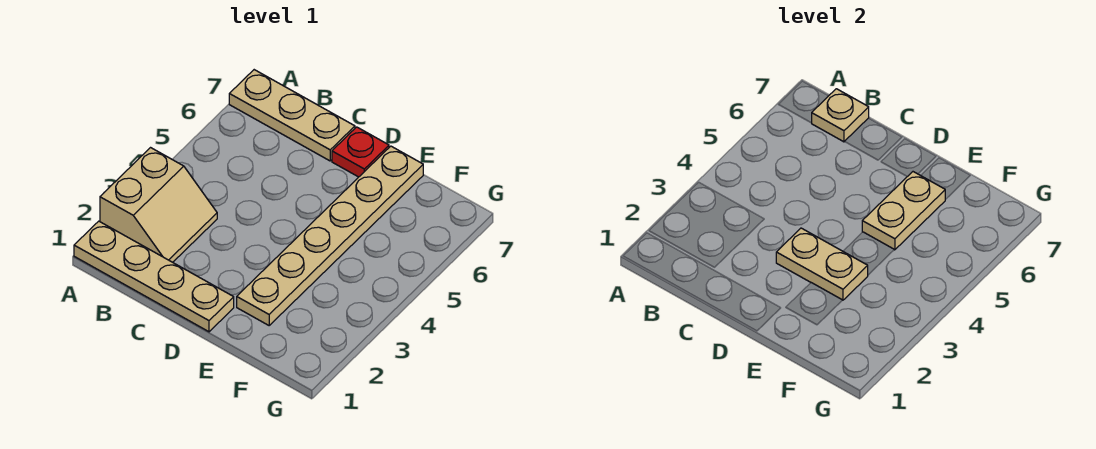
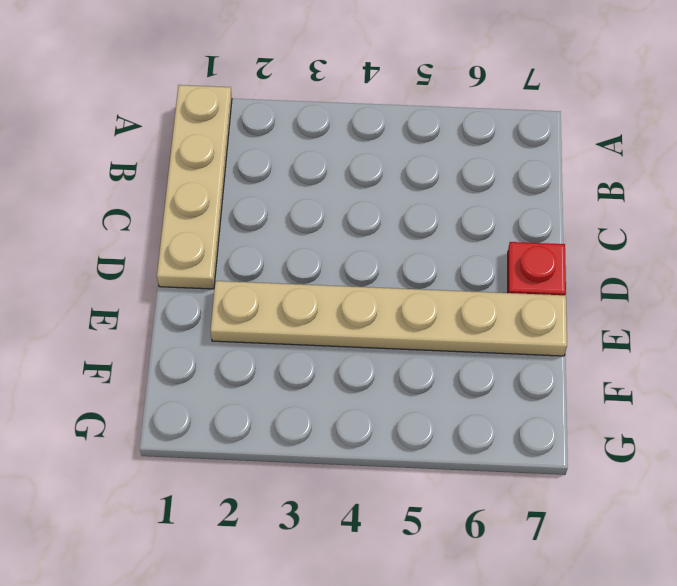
none -> tan slope A2:B3 level 1 top A
none -> tan plate A7:C7 level 1

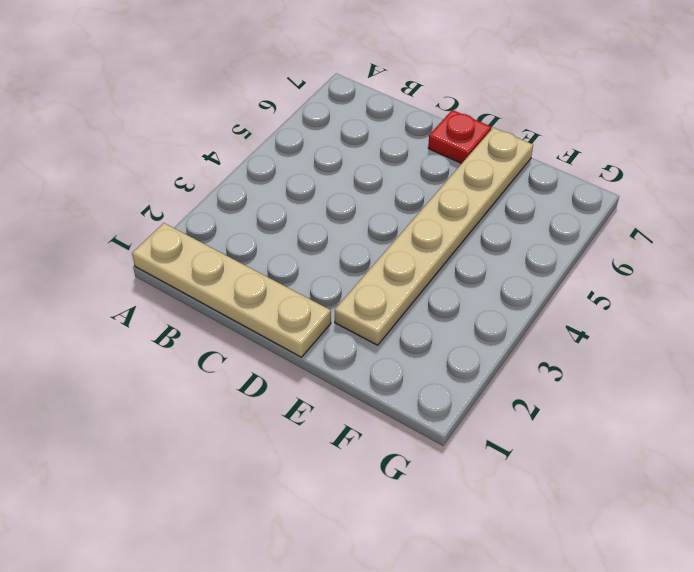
none -> tan slope A2:B3 level 1 top A
none -> tan plate A7:C7 level 1

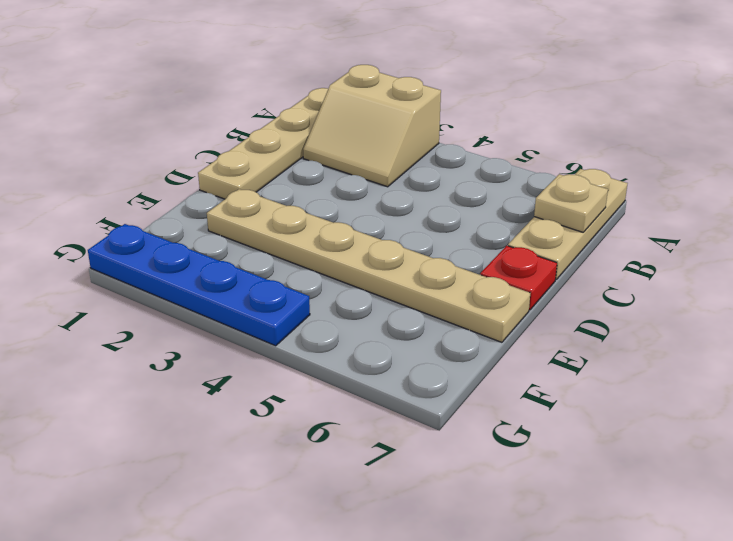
blue plate G1:G4 level 1 -> none
none -> tan plate D3:E3 level 2
none -> tan plate E5:E6 level 2

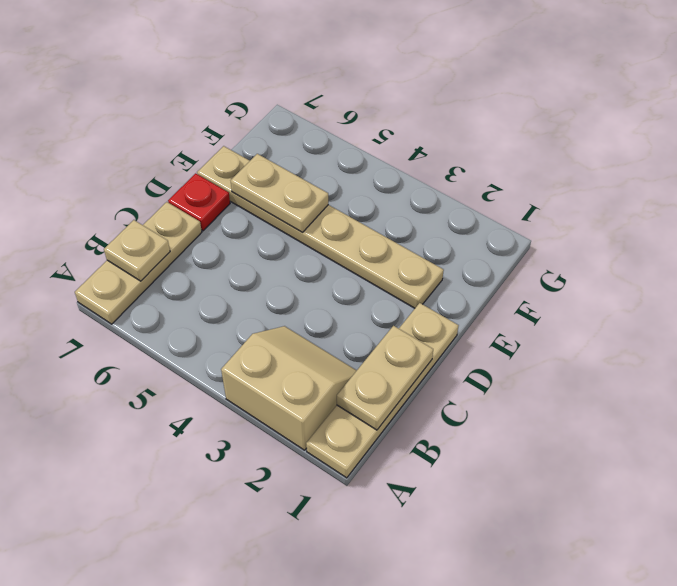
tan plate B1:C1 level 2 -> tan plate D3:E3 level 2

